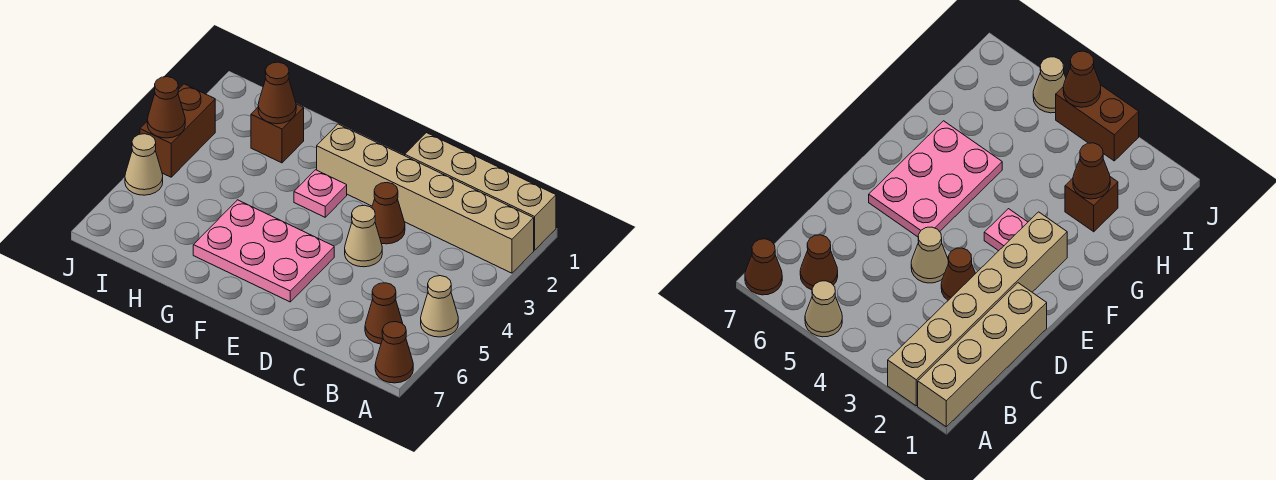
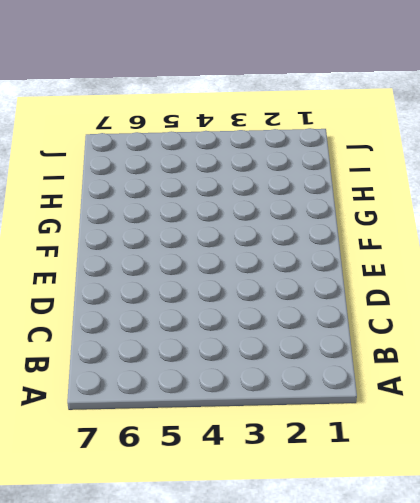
none -> tan brick A1:D1 level 1
none -> tan brick A2:F2 level 1
none -> tan cone A5 level 1

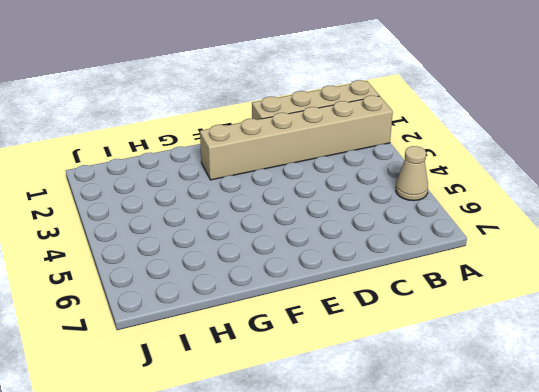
none -> brown cone A7 level 1
none -> brown cone B6 level 1
none -> brown cone D3 level 1

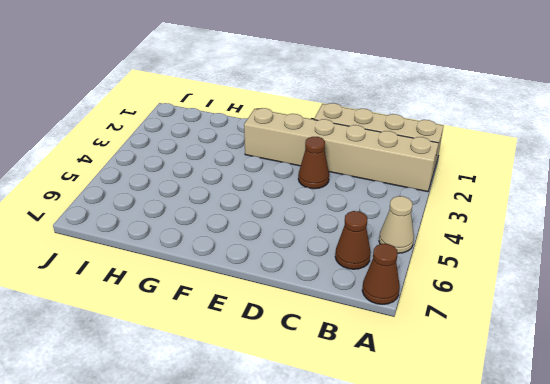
none -> tan cone D4 level 1
none -> pink plate E5:G6 level 1
none -> pink plate F3 level 1

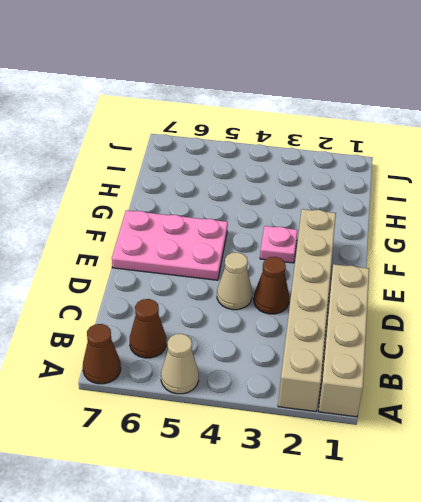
pink plate E5:F7 level 1 -> pink plate E5:G6 level 1
none -> brown brick H2 level 1
none -> brown brick J3:J4 level 1
none -> tan cone J5 level 1

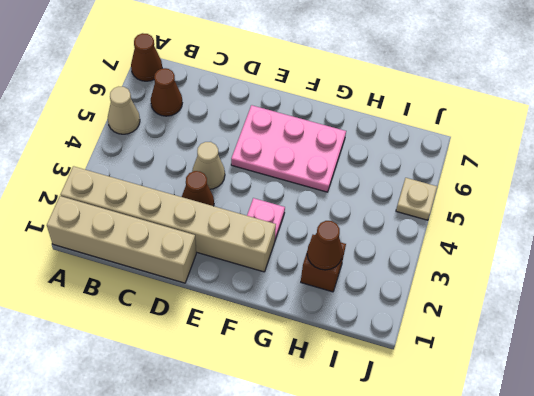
tan plate J5 level 1 -> tan cone J5 level 1
none -> brown brick J3:J4 level 1
none -> brown cone J4 level 2

